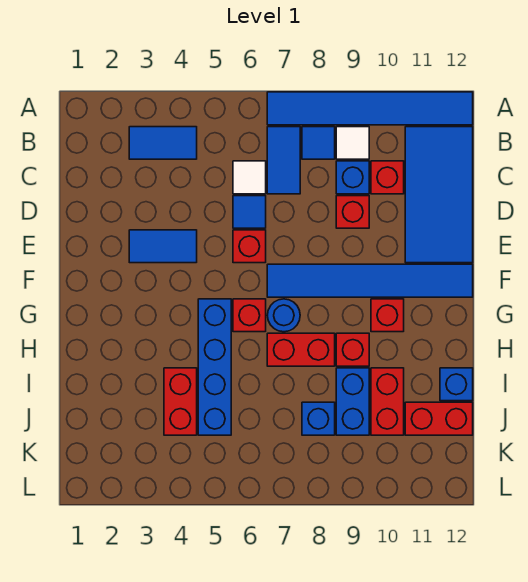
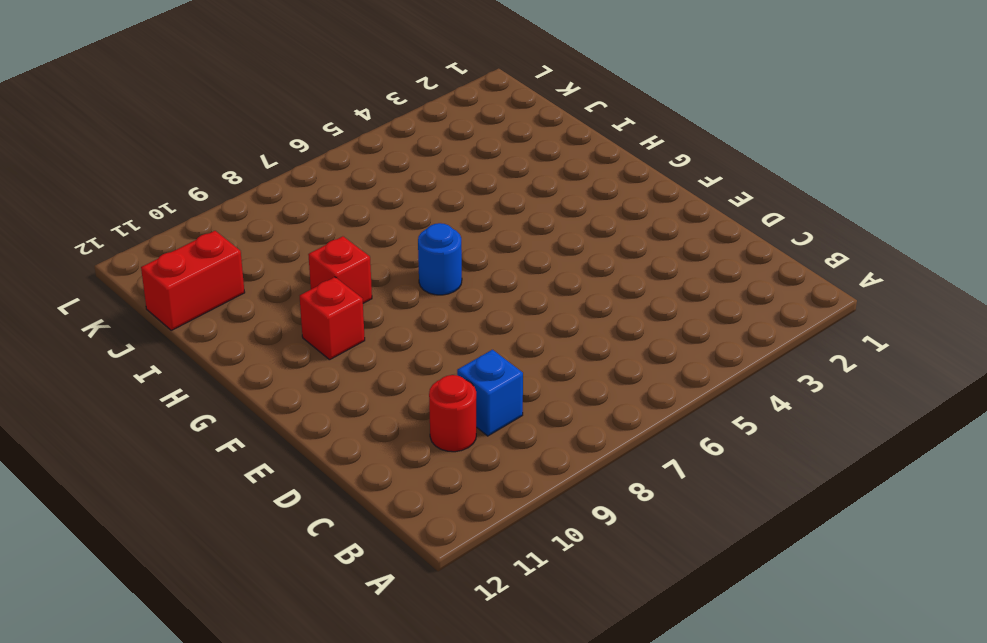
red round brick C10 level 1 -> red brick C10 level 1
none -> blue tile A7:A12 level 1
none -> blue tile B3:B4 level 1
none -> blue tile B7:C7 level 1

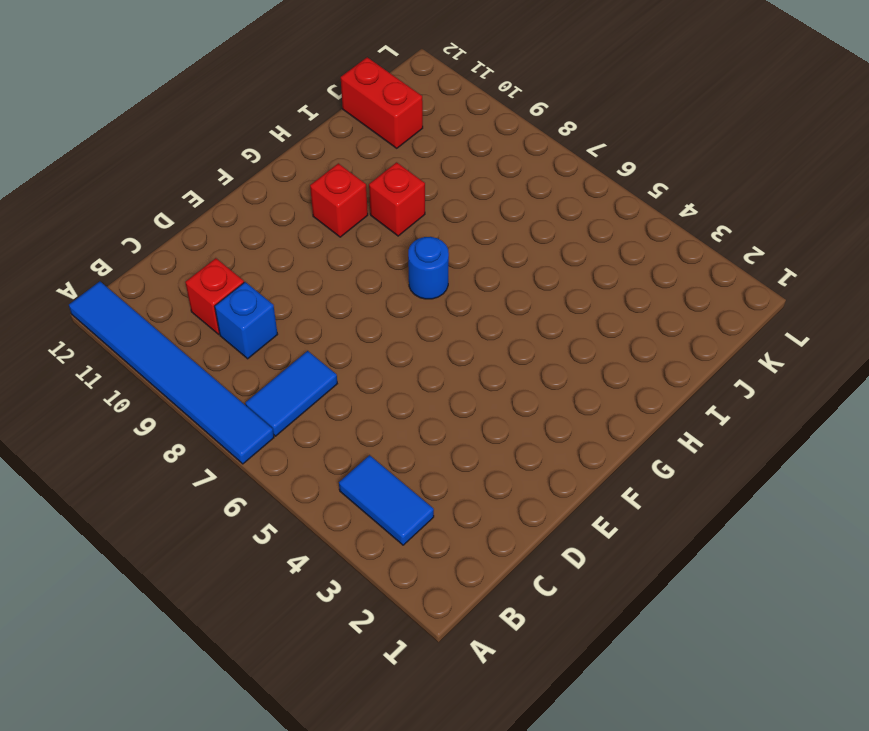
none -> blue tile B8 level 1
none -> white tile B9 level 1
none -> blue tile B11:E12 level 1

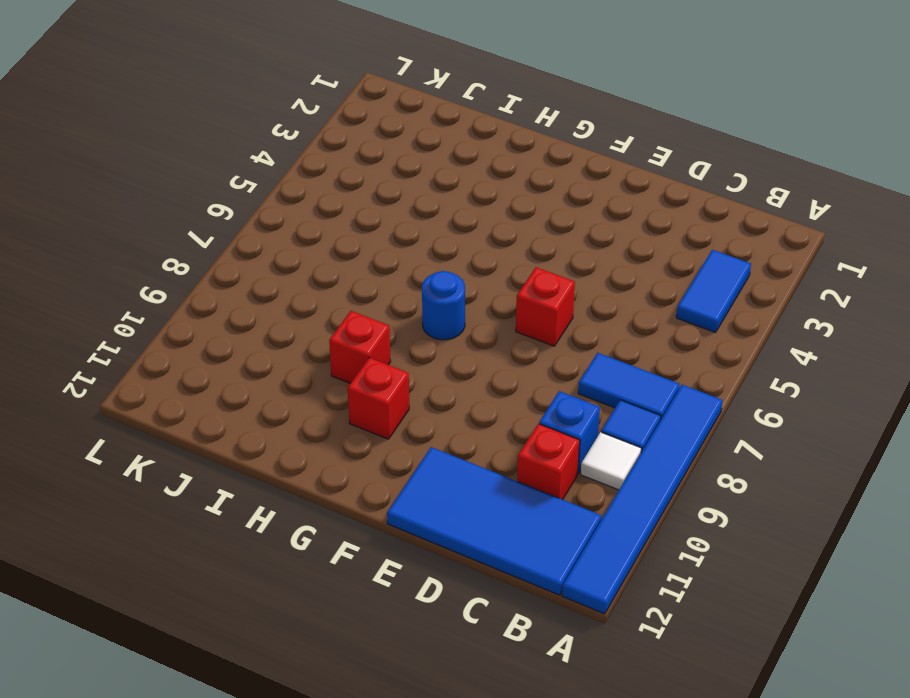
none -> white tile C6 level 1
none -> blue tile D6 level 1
none -> red brick D9 level 1

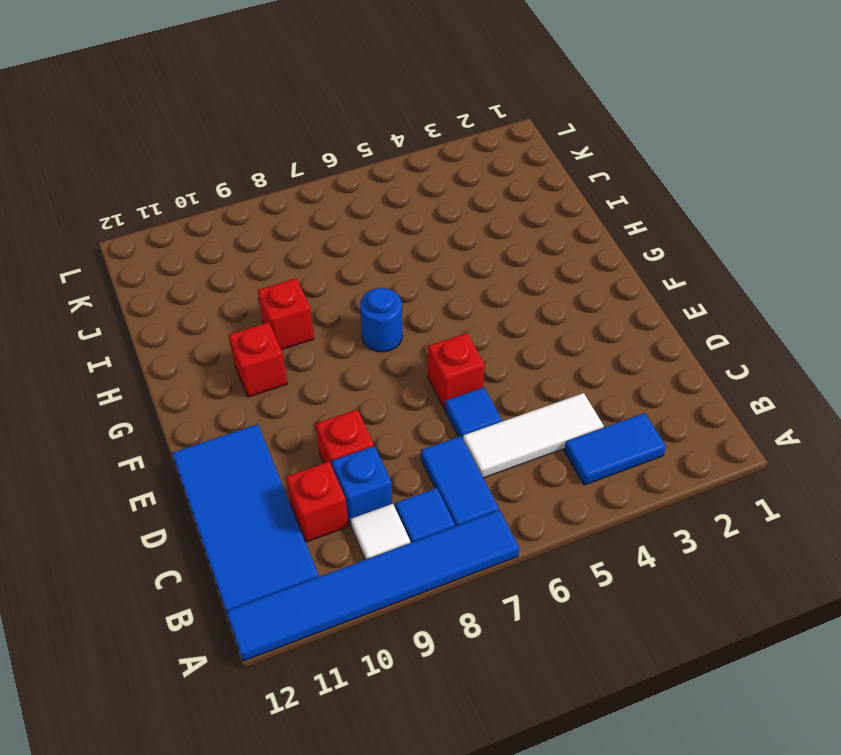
white tile C4:C6 level 1 -> white tile C6 level 1
none -> blue tile E3:E4 level 1
none -> blue tile F7:F12 level 1
none -> blue brick G5:J5 level 1

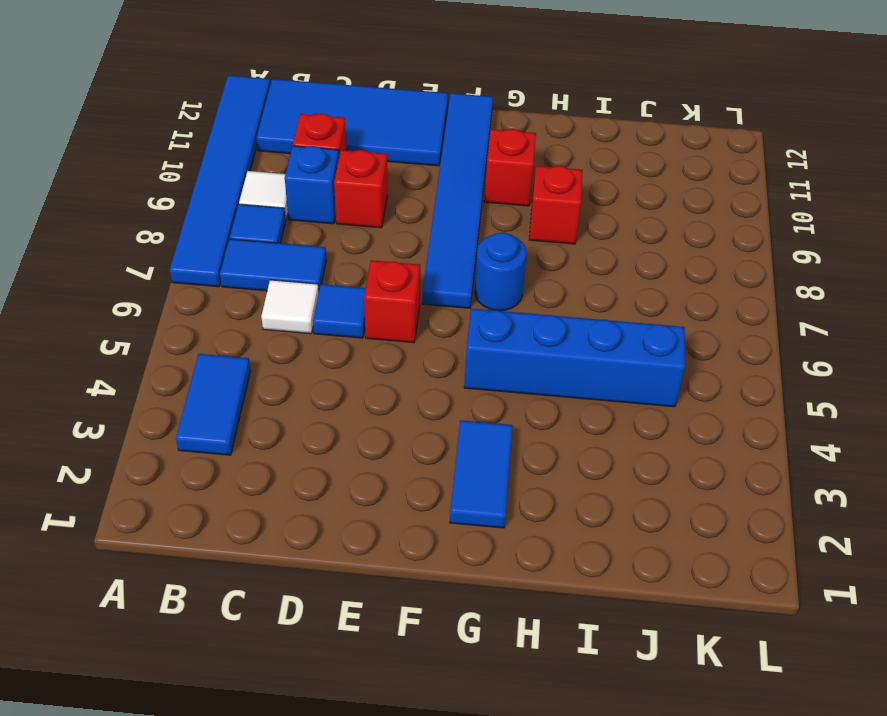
blue tile G2:G3 level 1 -> blue tile E3:E4 level 1
none -> red brick G6 level 1
none -> red brick H7:H8 level 1
none -> red brick I4:J4 level 1

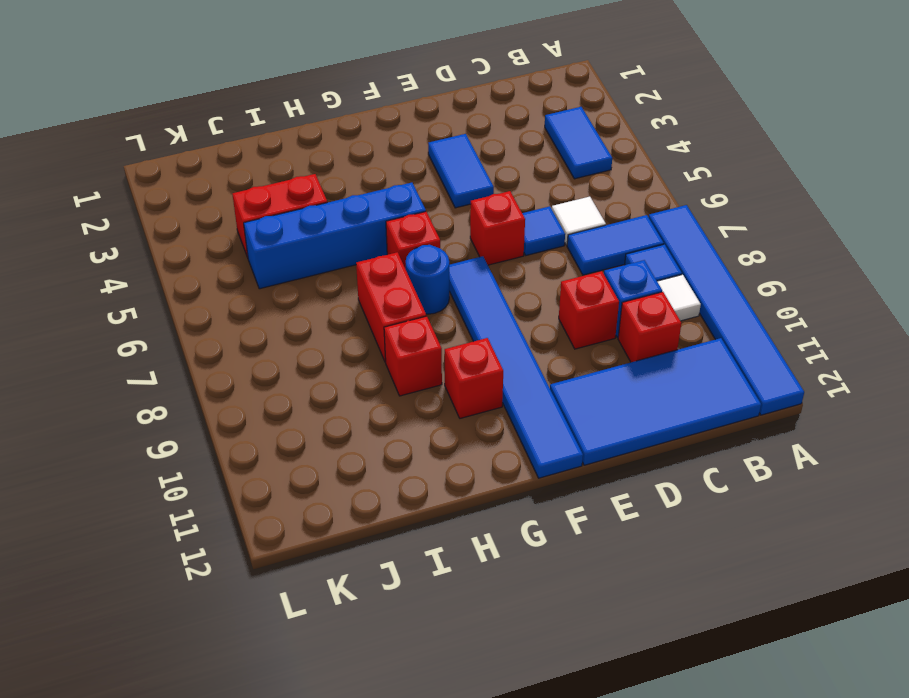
none -> blue brick I9:J9 level 1
none -> red brick I10:J10 level 1
none -> blue brick I12 level 1

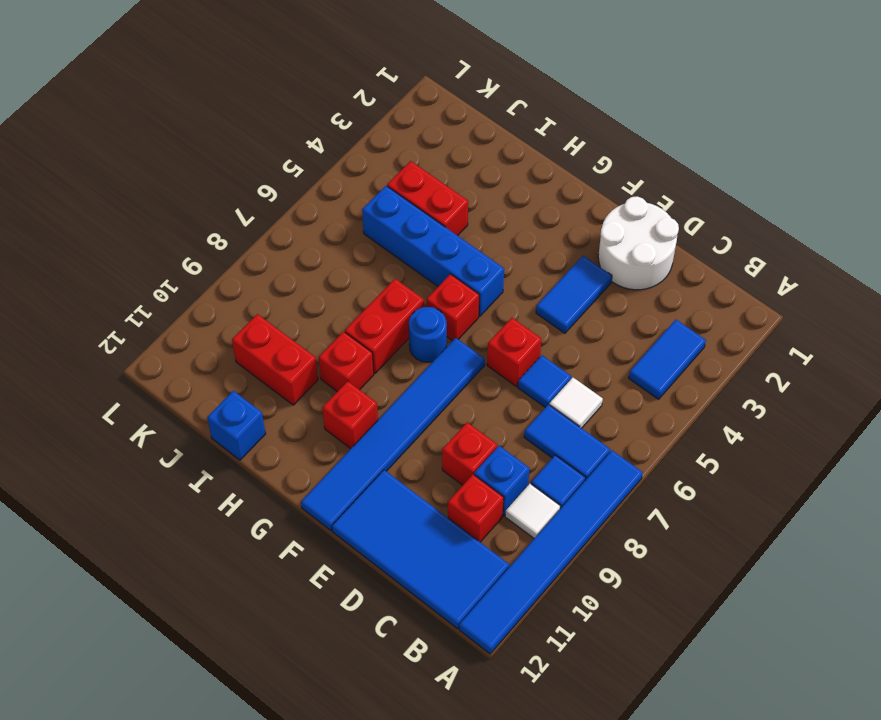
white round brick D1:E2 level 1 -> none
none -> blue brick I9:J9 level 1
none -> blue brick J8 level 1
none -> red brick J11:J12 level 1

